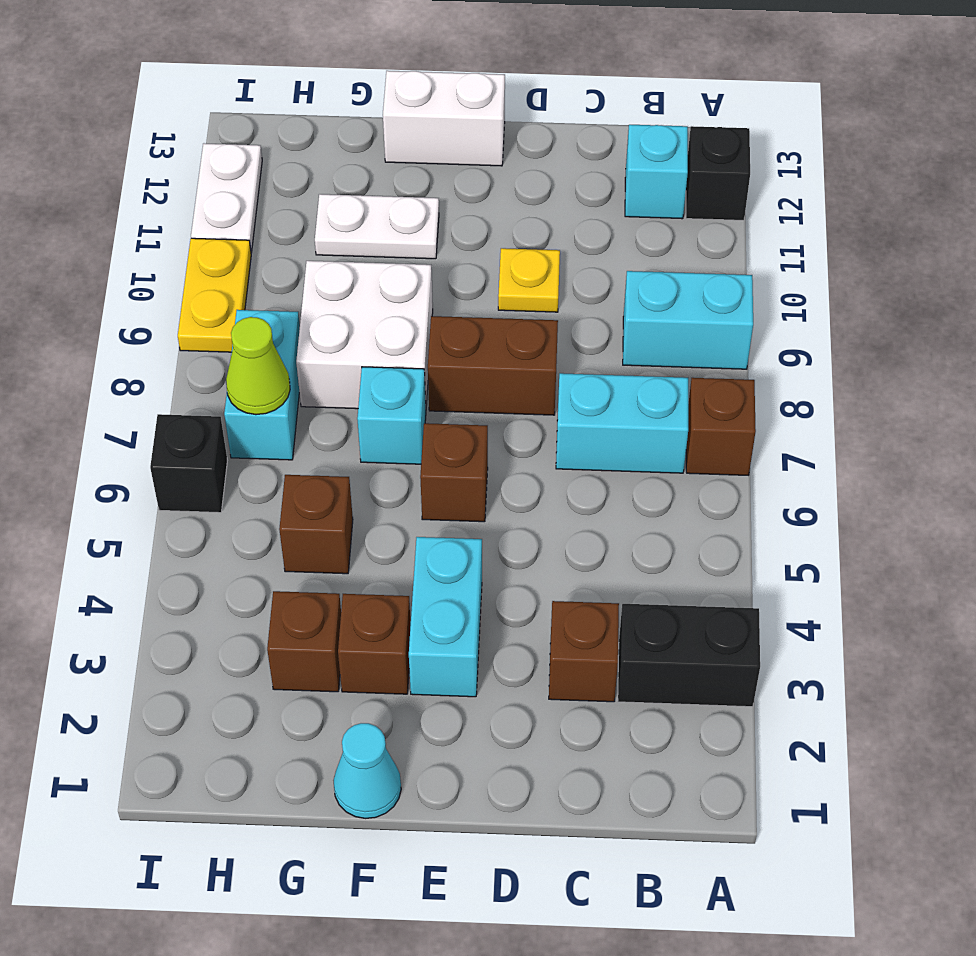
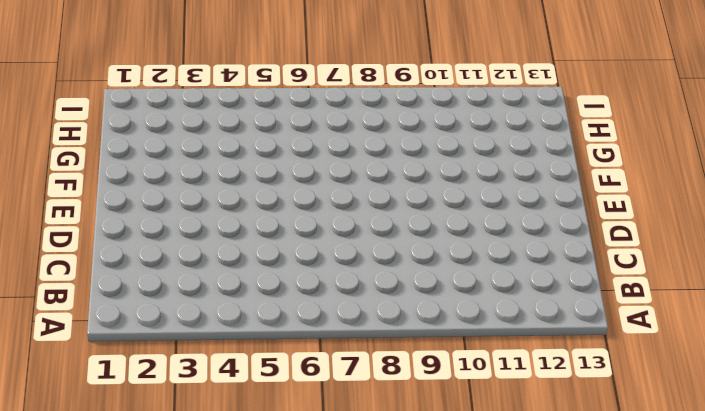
none -> black brick A3:B3 level 1
none -> brown brick A7 level 1
none -> cyan brick A9:B9 level 1

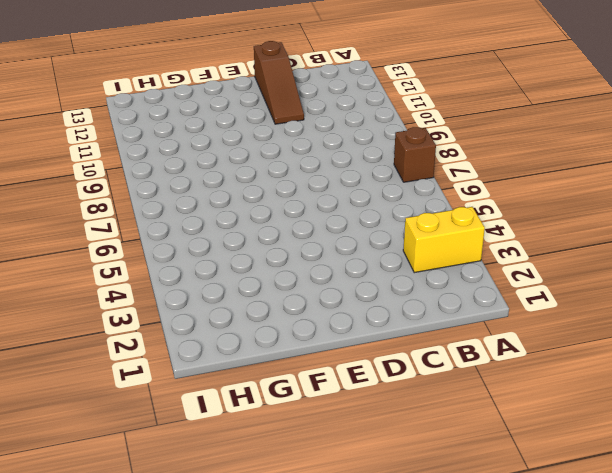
yellow brick A3:B3 level 1 -> black brick A3:B3 level 1
brown slope D11:D13 level 1 top 13 -> none
none -> cyan brick A9:B9 level 1
none -> black brick A12 level 1
none -> cyan brick B7:C7 level 1

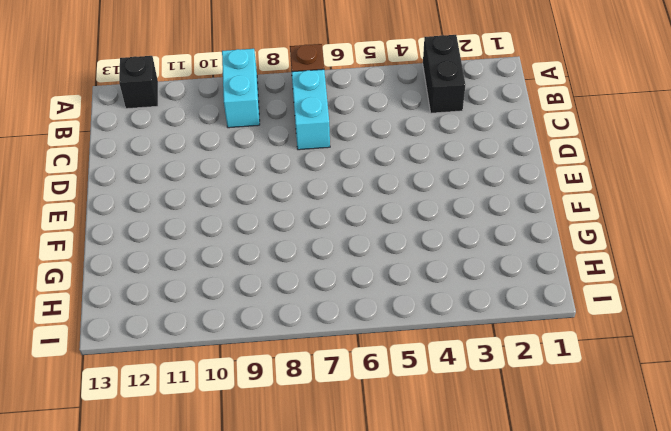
none -> cyan brick B12 level 1
none -> brown brick C3 level 1
none -> brown brick D8:E8 level 1

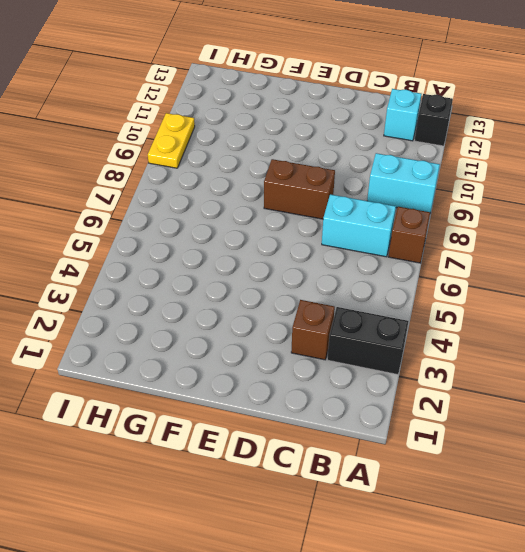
none -> yellow plate D10 level 1
none -> cyan brick E3:E4 level 1
none -> brown brick E6 level 1

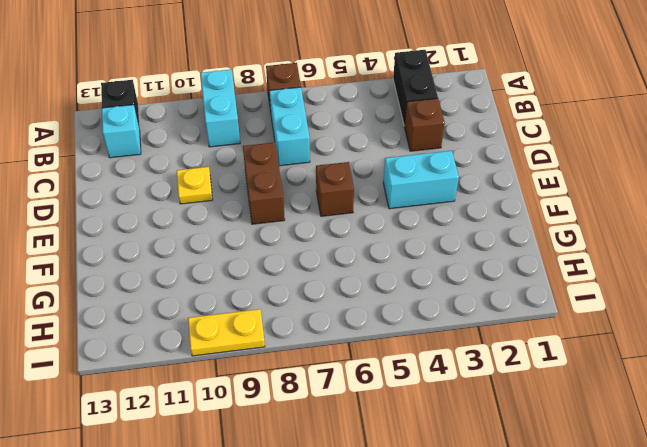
none -> white brick E13:F13 level 1
none -> cyan cone F1 level 1
none -> brown brick F3 level 1

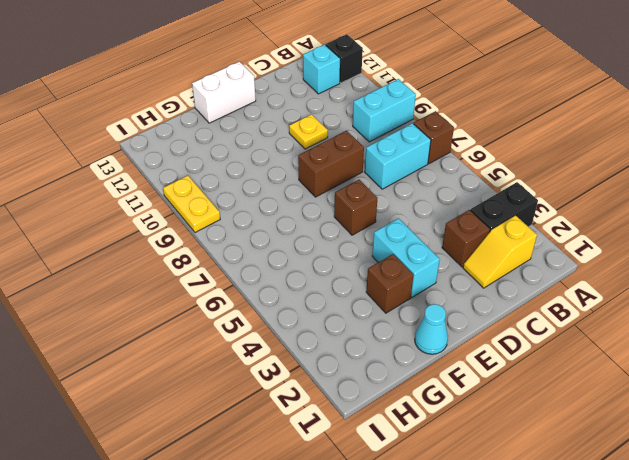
yellow slope B2:C2 level 1 top B -> none
none -> cyan brick F7 level 1
none -> white brick F8:G9 level 1
none -> white plate F11:G11 level 1

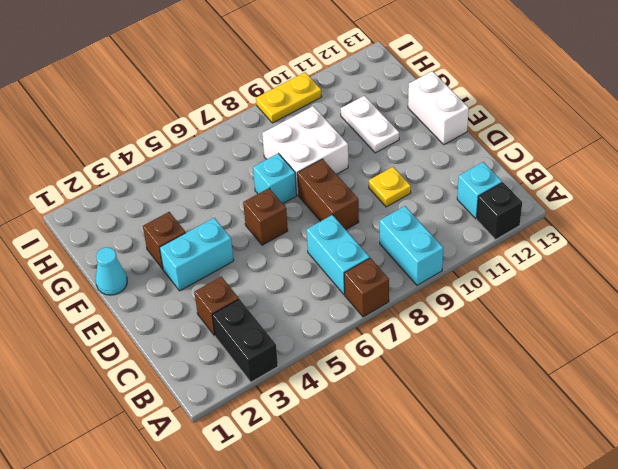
none -> brown brick G3 level 1
none -> brown brick G5 level 1
none -> cyan brick H7:H8 level 1

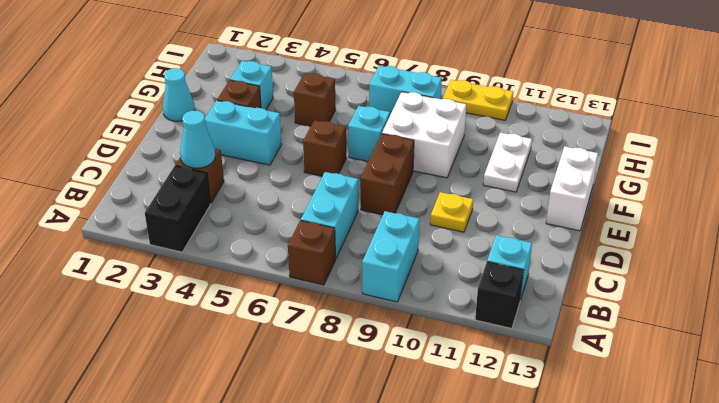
cyan cone C3 level 2 -> none
cyan brick G3 level 1 -> brown brick G3 level 1
none -> black brick I6 level 1
none -> white plate I11:I12 level 1
none -> lime cone H7 level 2

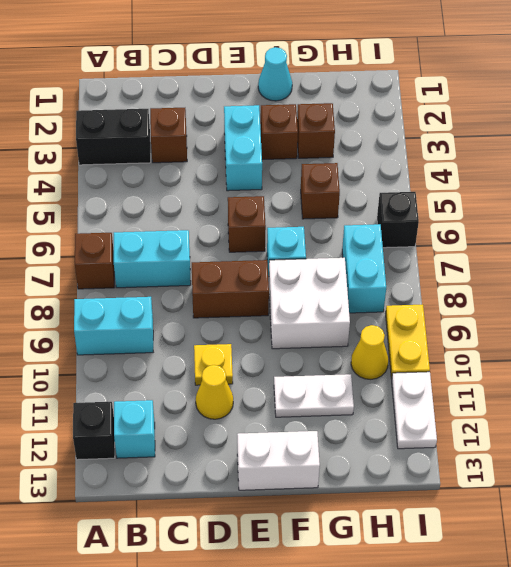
yellow cone D11 level 1 -> none
yellow cone H10 level 1 -> none
none -> lime cone H7 level 2

